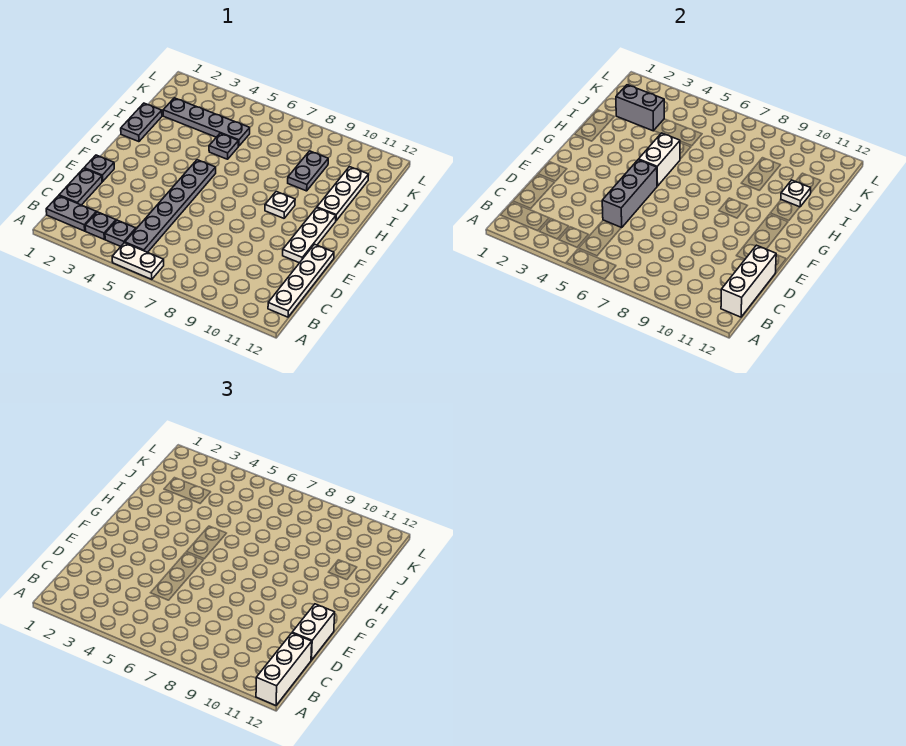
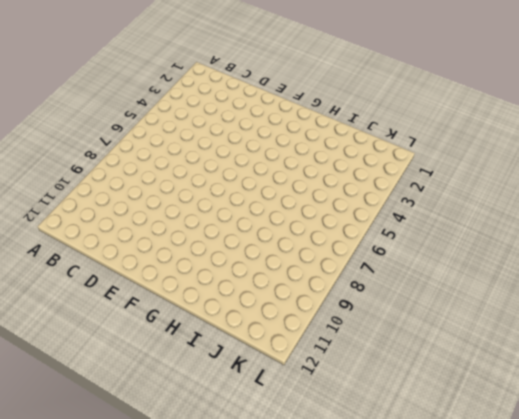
none -> white plate A5:A6 level 1
none -> grey plate B1:B2 level 1
none -> grey plate B3 level 1

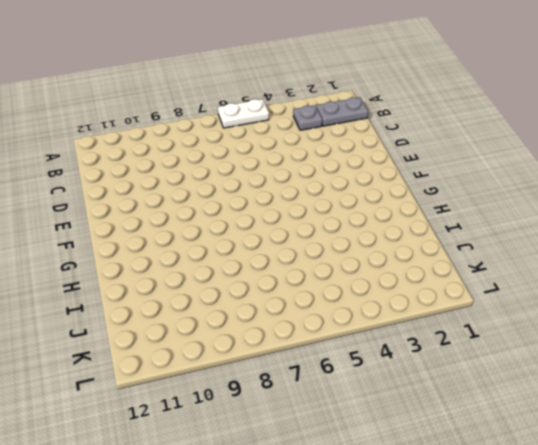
none -> grey plate B4 level 1
none -> grey plate B5:G5 level 1
none -> white plate B12:E12 level 1

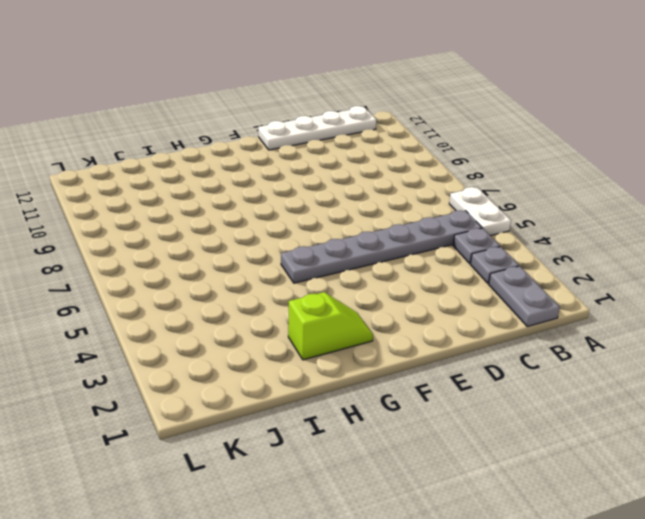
lime slope G2:H2 level 1 top H -> none
none -> grey plate C1:D1 level 1
none -> grey plate E1 level 1
none -> white plate E11:G11 level 1

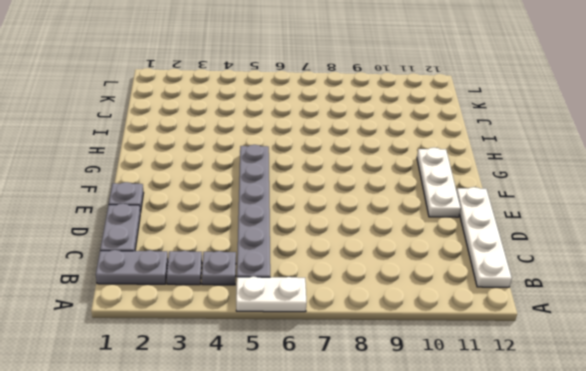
none -> white plate G9 level 1
none -> grey plate H1:I1 level 1
none -> white plate H11:J11 level 1

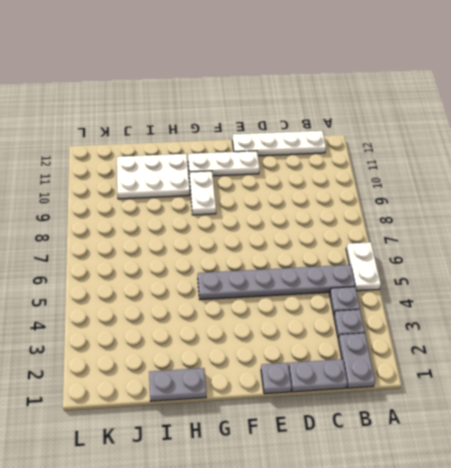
white plate G9:G10 level 1 -> white plate G9 level 1
white plate H10:J11 level 1 -> white plate H11:J11 level 1
none -> grey plate I5 level 1
none -> grey plate I9:J9 level 1
none -> grey plate J2:J5 level 1

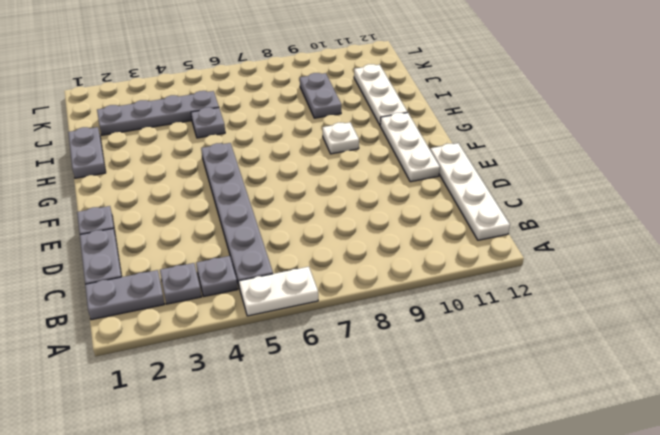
none -> white brick B12:D12 level 2
none -> grey brick D5:F5 level 2
none -> white brick G5:H5 level 2

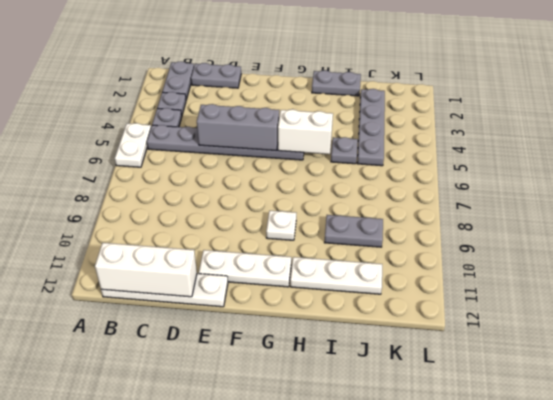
none -> grey plate E1 level 1
none -> white plate I11 level 2
none -> grey brick J2:J3 level 2

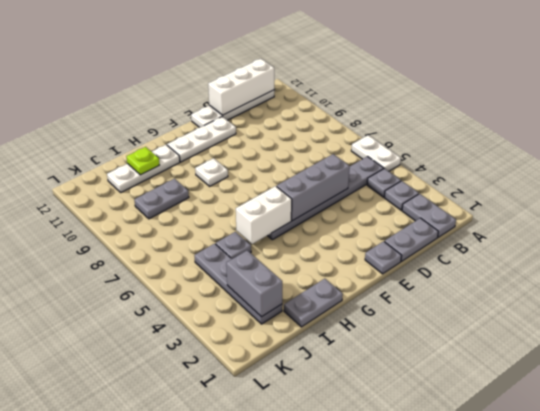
lime plate I11 level 2 -> white plate I11 level 2
none -> white brick A12:C12 level 3
none -> white brick D12:E12 level 3

